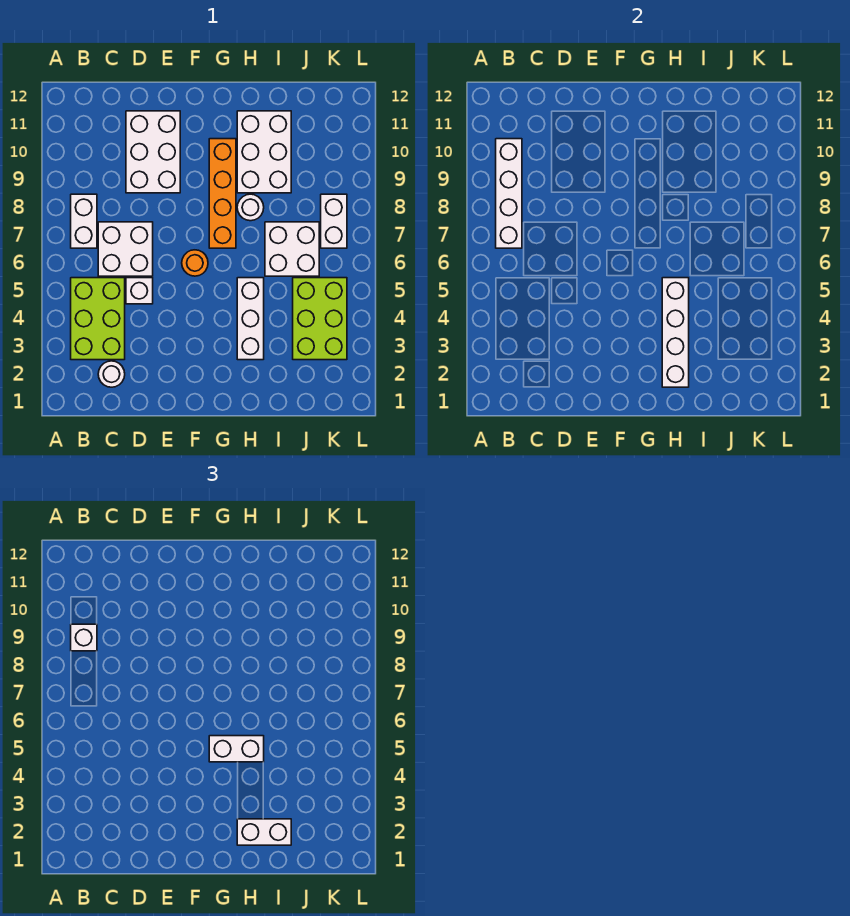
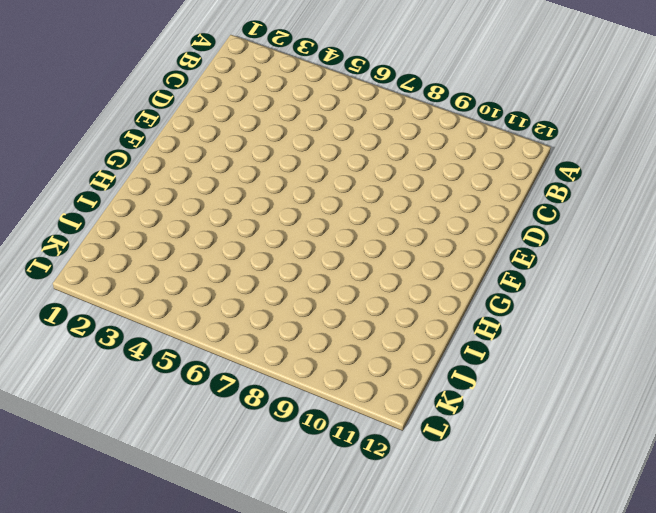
none -> lime brick B3:C5 level 1
none -> white brick B7:B8 level 1
none -> white round brick C2 level 1

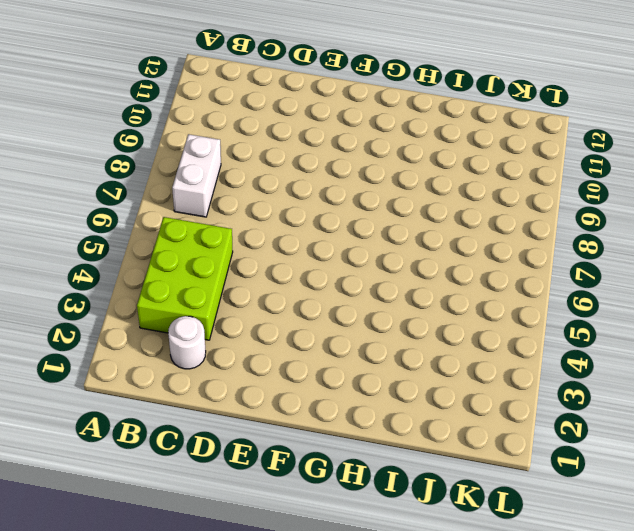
none -> white brick C6:D7 level 1
none -> white brick D5 level 1
none -> white brick D9:E11 level 1

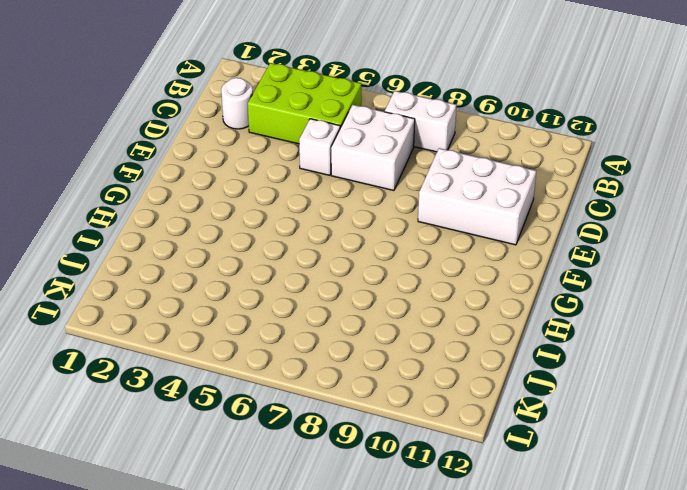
none -> orange round brick F6 level 1
none -> orange brick G7:G10 level 1
none -> white brick H3:H5 level 1

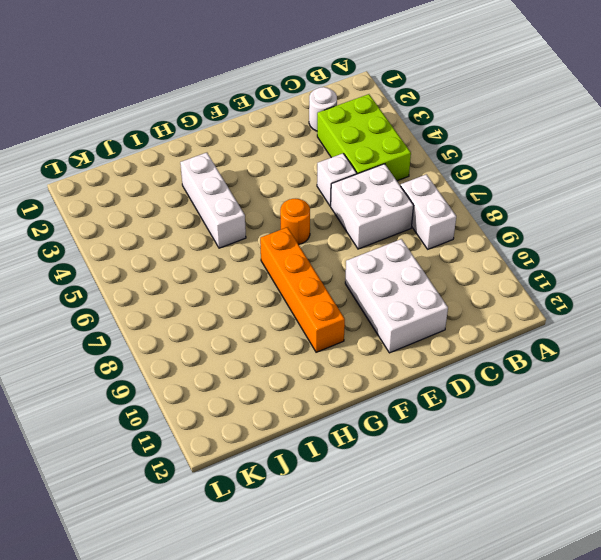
none -> white round brick H8 level 1
none -> white brick H9:I11 level 1
none -> white brick I6:J7 level 1

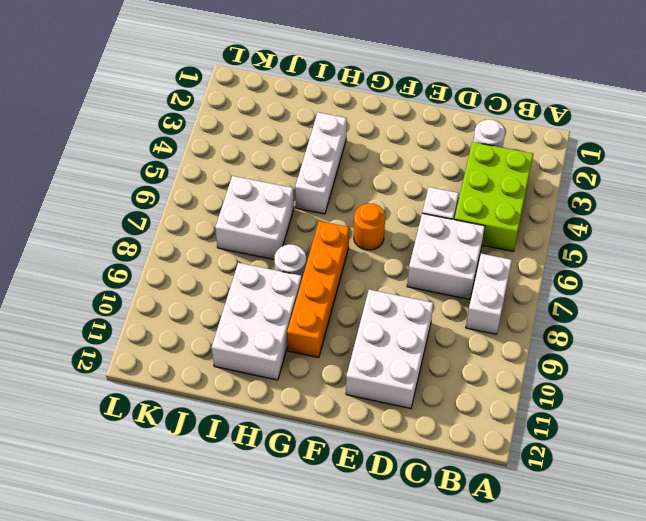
none -> lime brick J3:K5 level 1
none -> white brick K7:K8 level 1
none -> white brick B7:B10 level 2

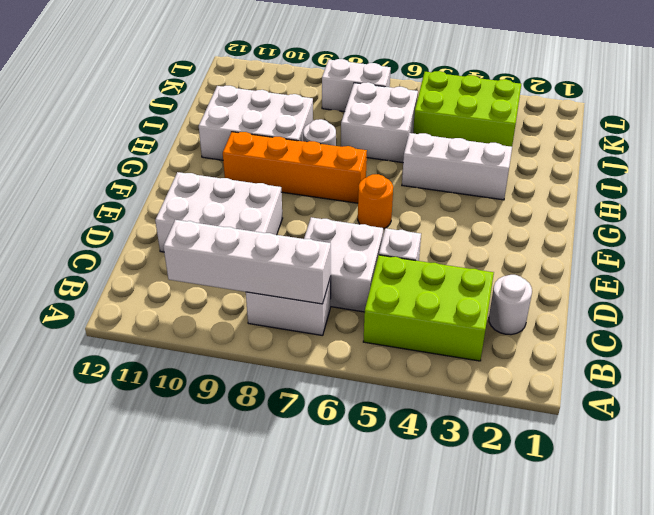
none -> white brick H2:H5 level 2
none -> white brick B9 level 3
none -> white brick G5:H5 level 3

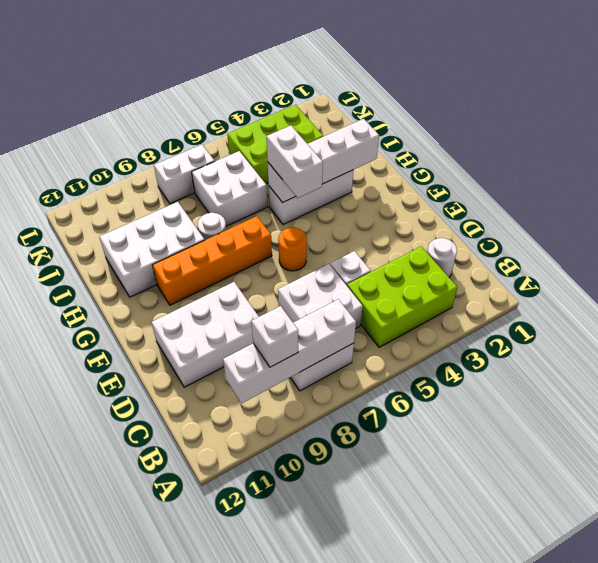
none -> white brick H2:I2 level 3

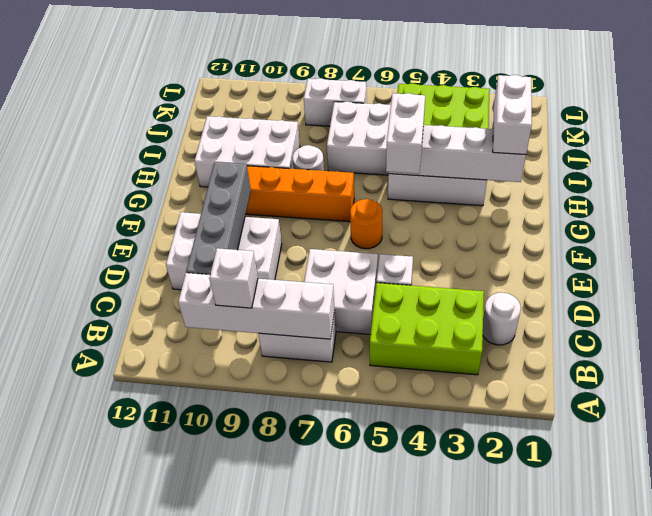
grey brick C10:F10 level 2 -> none

